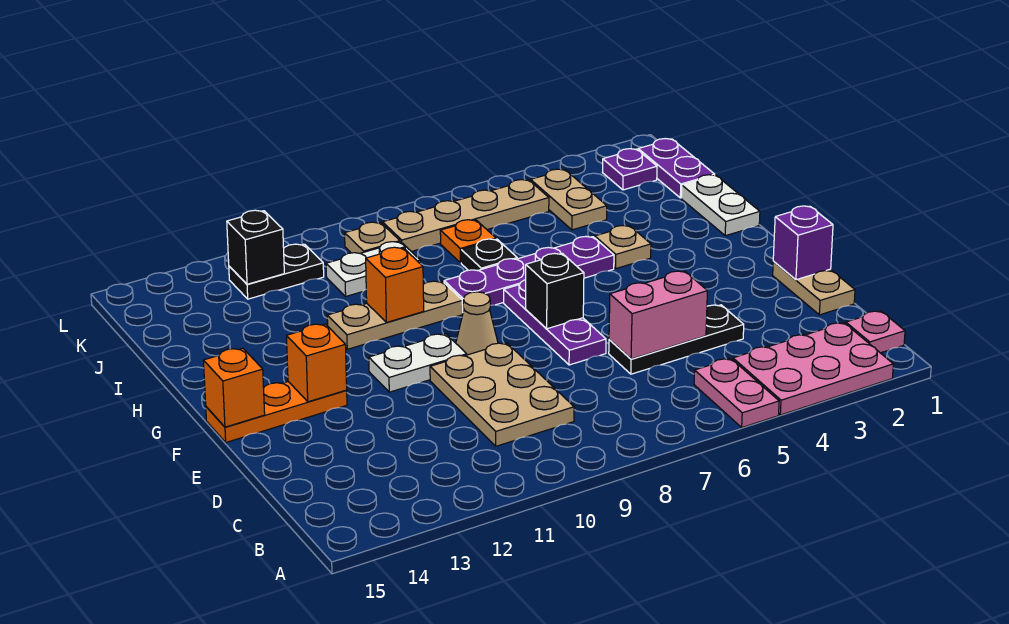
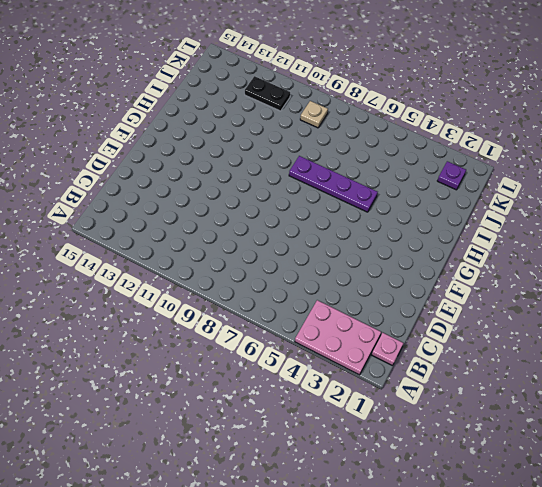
none -> pink plate A5:B5 level 1
none -> tan plate C9:E10 level 1
none -> tan plate D1:E1 level 1
none -> black plate D4:D6 level 1

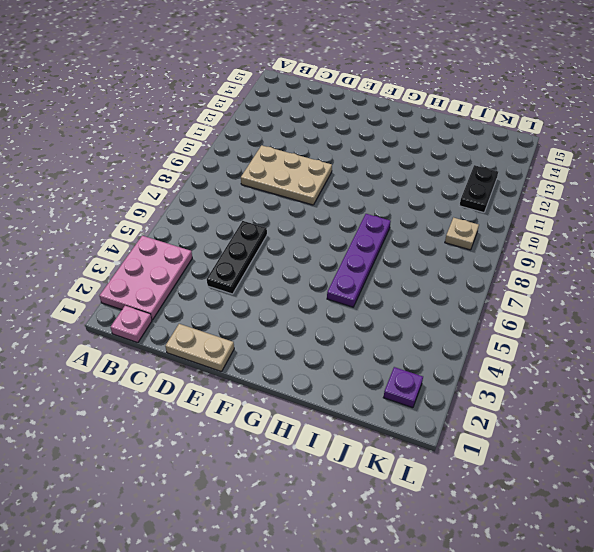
none -> pink plate A5:B5 level 1
none -> purple plate E7:G7 level 1
none -> tan cone F9 level 1
none -> white plate F10:F11 level 1

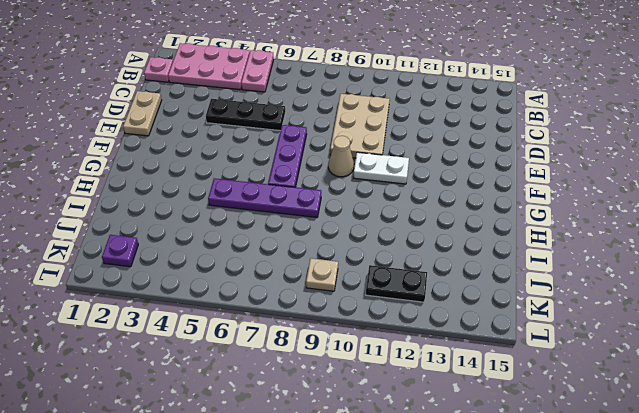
none -> orange plate F13:F15 level 1
none -> white plate H1:I1 level 1
none -> tan plate H4 level 1
none -> tan plate H9:H11 level 1

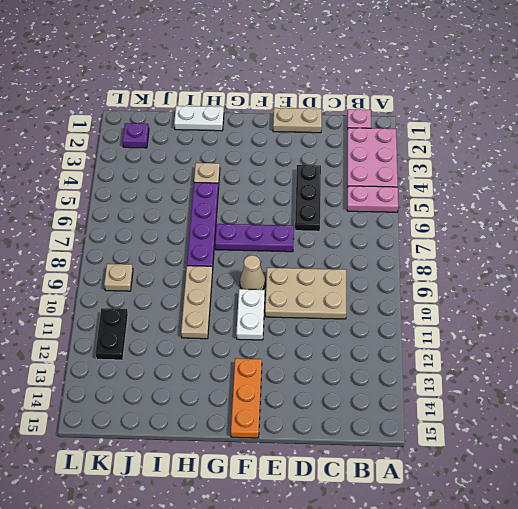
none -> black plate I7 level 1
none -> purple plate J1:K1 level 1
none -> tan plate J4:K4 level 1
none -> orange plate J7 level 1

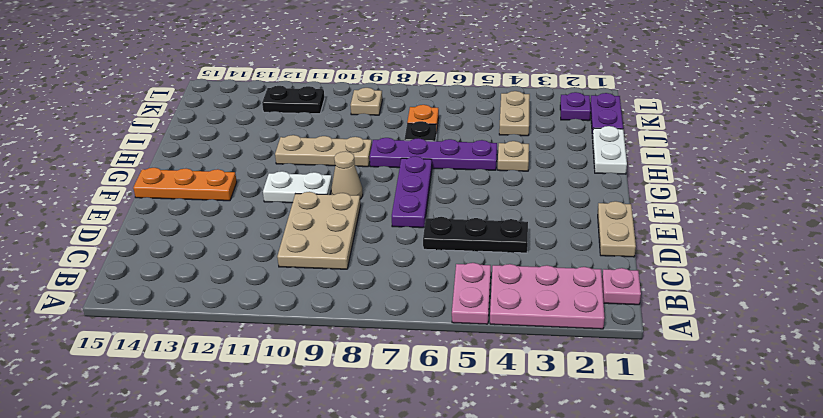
none -> white plate J9:J10 level 1
none -> tan plate K5:K8 level 1
none -> pink brick D5:D6 level 2
none -> purple brick E1 level 2

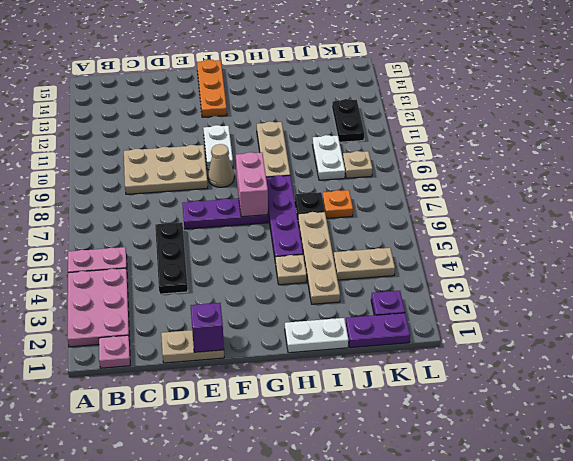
pink brick G7:G8 level 2 -> pink brick D5:D6 level 2
tan plate I3:I6 level 1 -> tan plate K5:K8 level 1
none -> black brick F7 level 2
none -> orange brick F13 level 2
none -> orange brick F15 level 2
none -> orange brick H10 level 2

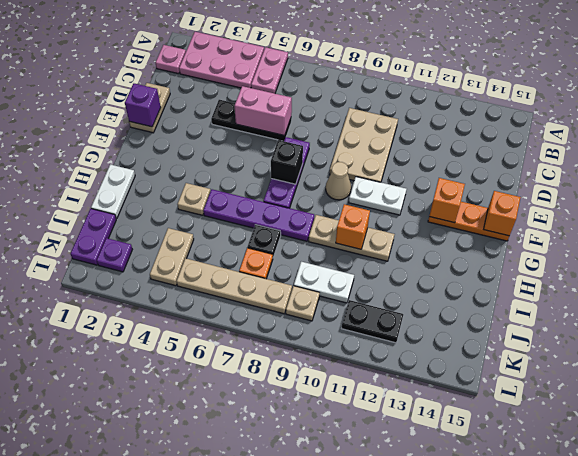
none -> black brick K12 level 2

